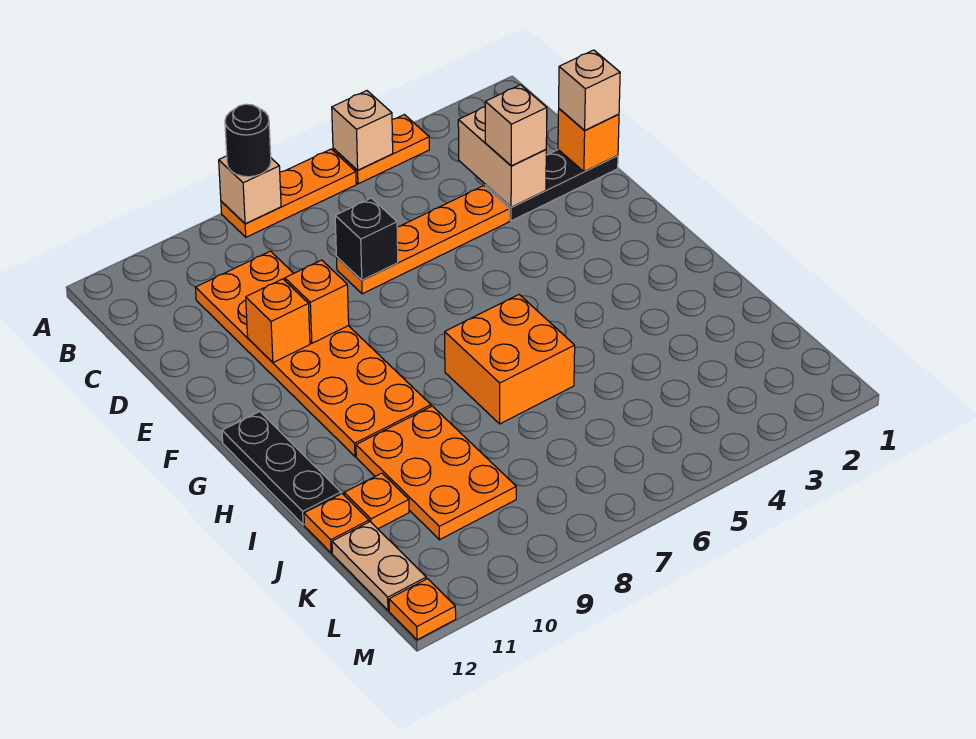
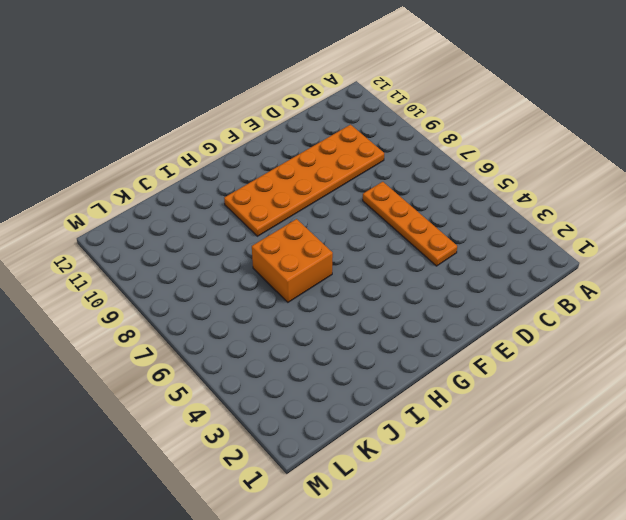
none -> orange plate A4:A5 level 1
none -> orange plate A6:A8 level 1
none -> black plate D1:D3 level 1

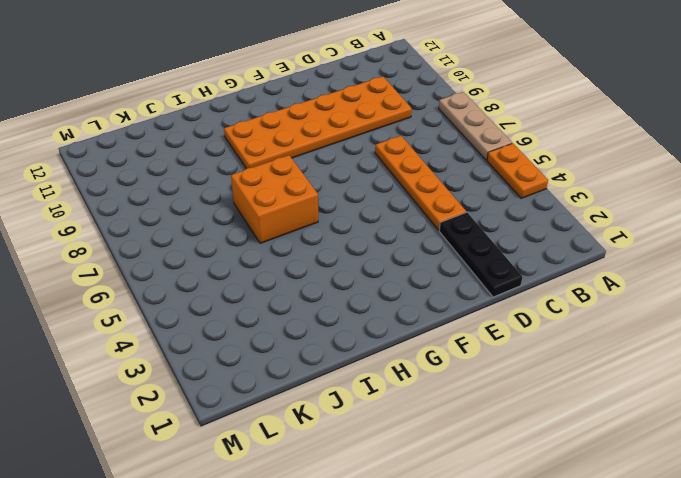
tan plate A6:A8 level 1 -> orange plate A6:A8 level 1
none -> black plate G12:I12 level 1
none -> orange plate I9:K10 level 1
none -> orange plate J11 level 1

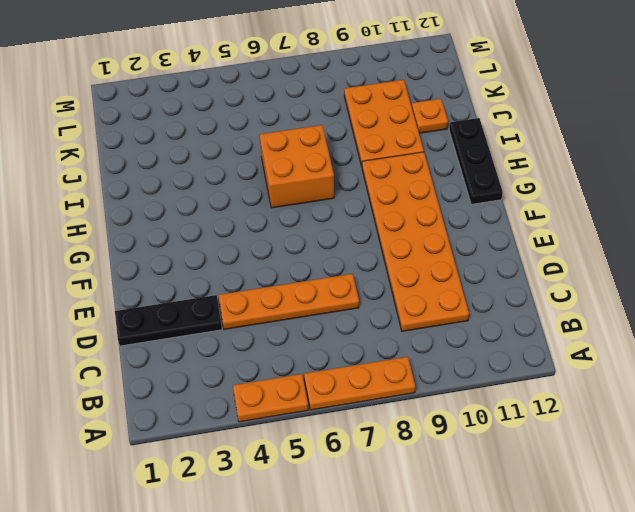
none -> orange plate J12 level 1
none -> tan plate K12:L12 level 1
none -> orange plate M12 level 1

